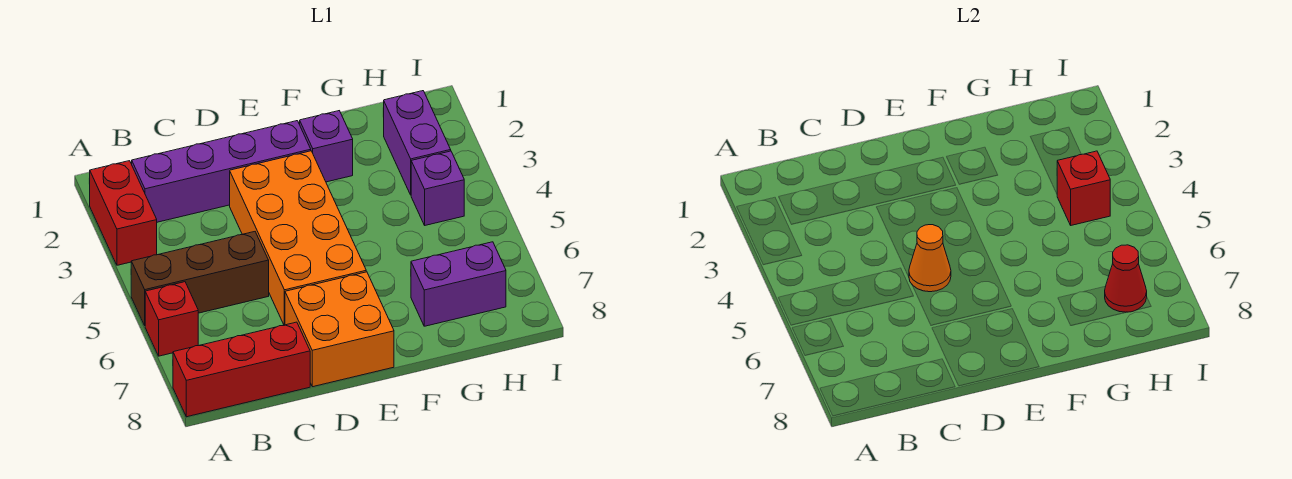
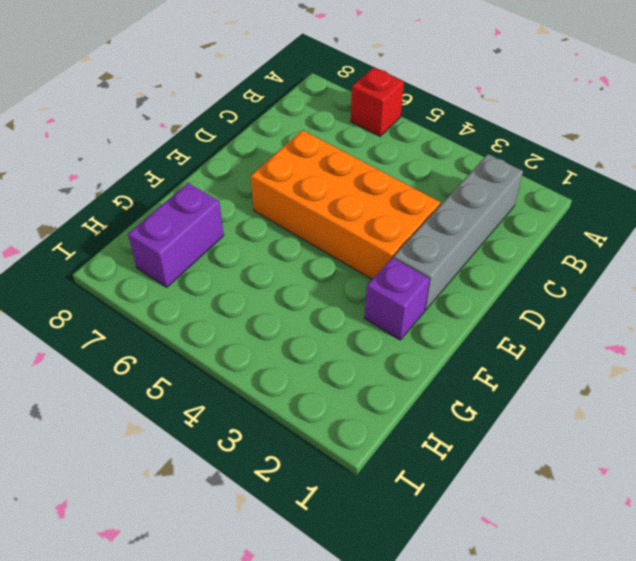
grey brick B2:E2 level 1 -> purple brick B2:E2 level 1
none -> red brick A2:A3 level 1
none -> brown brick A5:C5 level 1
none -> red brick A8:C8 level 1

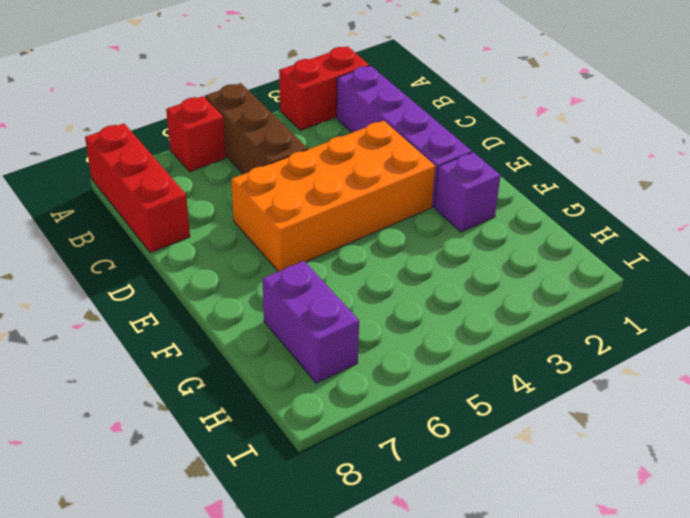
none -> orange brick D7:E8 level 1
none -> purple brick H2:H3 level 1
none -> purple brick H4 level 1

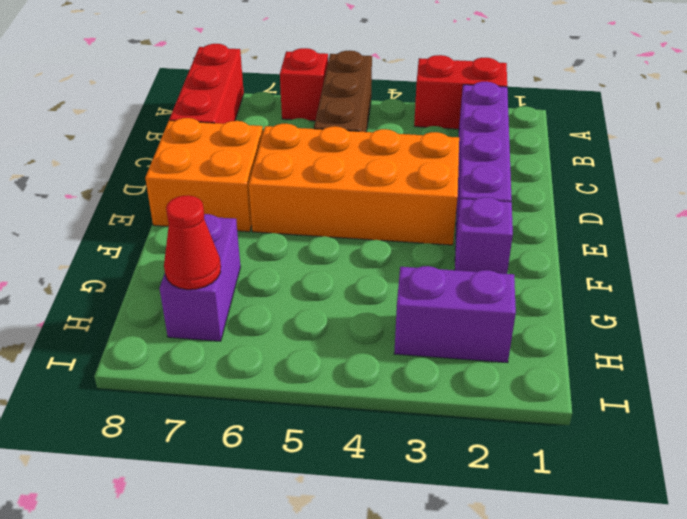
none -> purple brick H4 level 1
none -> orange cone D5 level 2
none -> red brick H4 level 2

